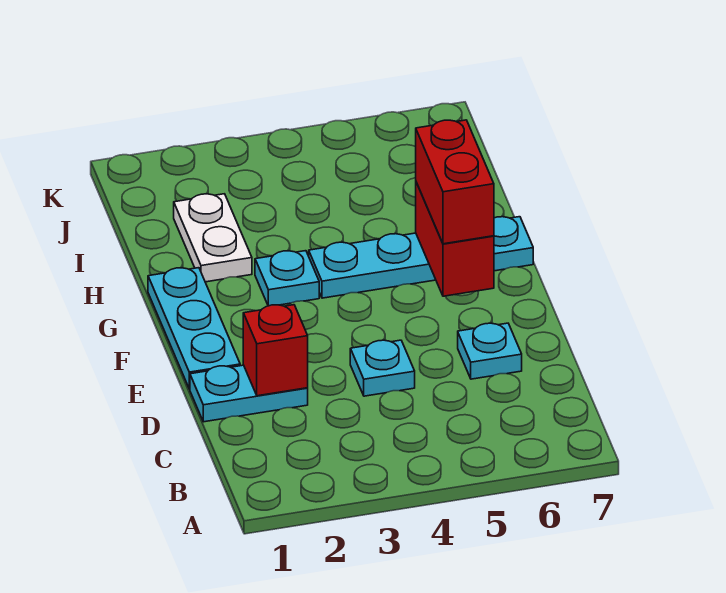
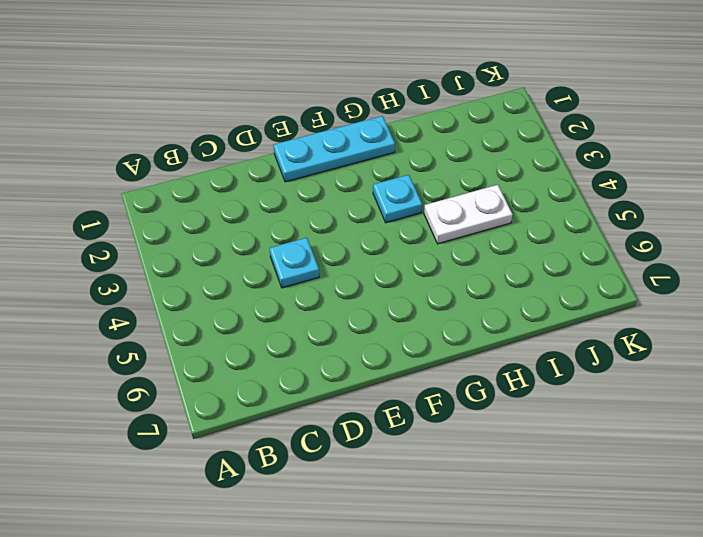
white plate H4:I4 level 1 -> white plate H2:I2 level 1
none -> cyan plate D1:D2 level 1
none -> cyan plate D6 level 1

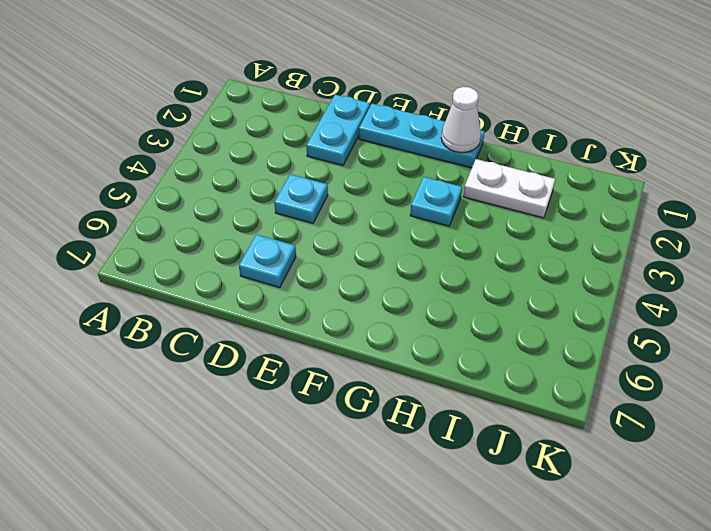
white cone G1 level 2 -> none
none -> cyan plate G4:G7 level 1
none -> red brick D2 level 2

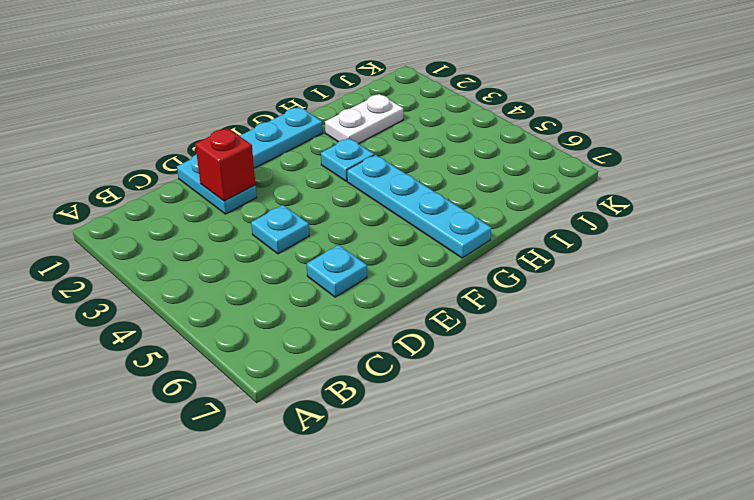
none -> red brick F6:G6 level 2
none -> red brick F6:G6 level 3

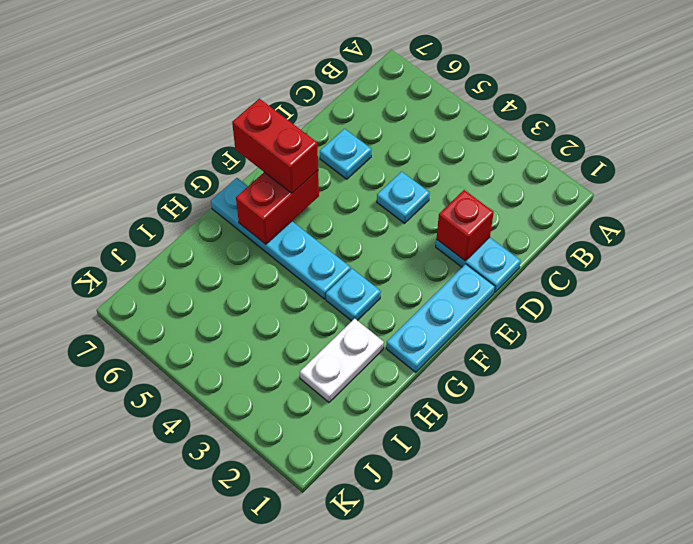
red brick F6:F7 level 3 -> red brick F6:G6 level 3

